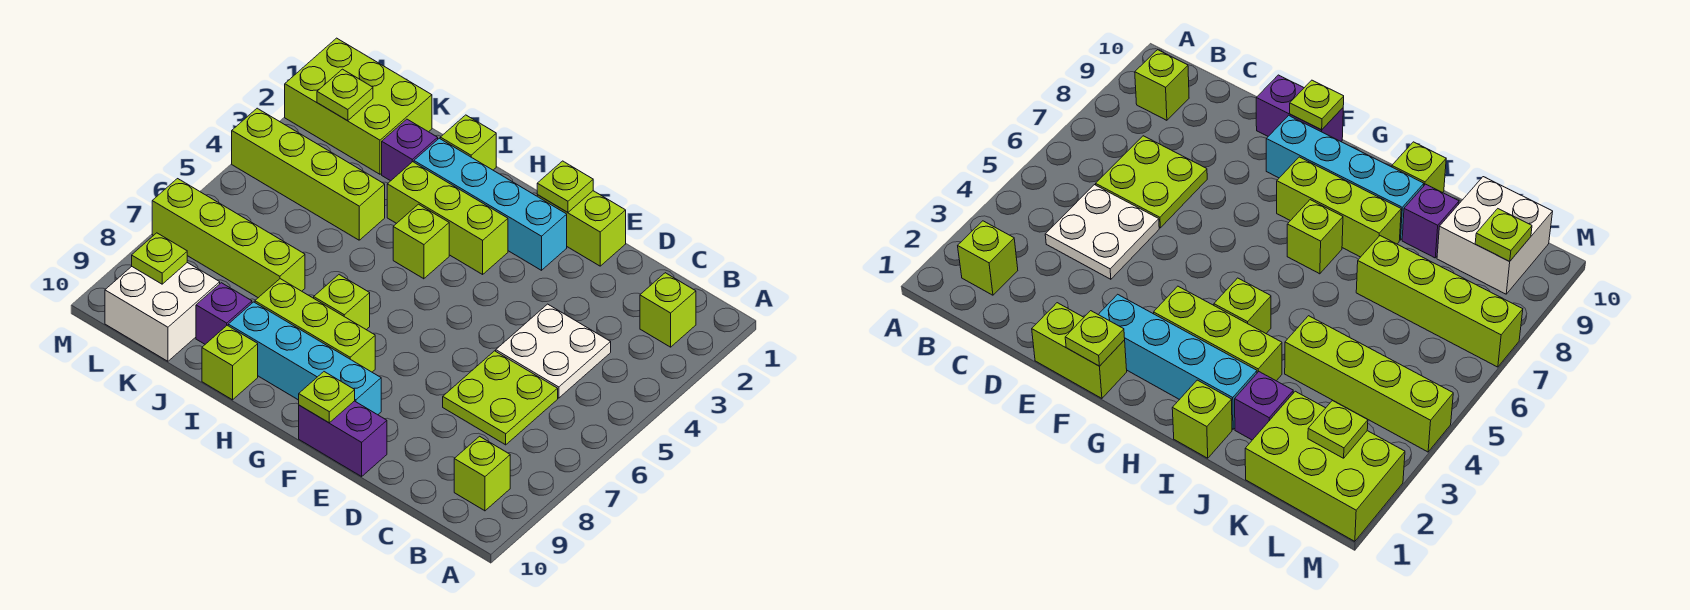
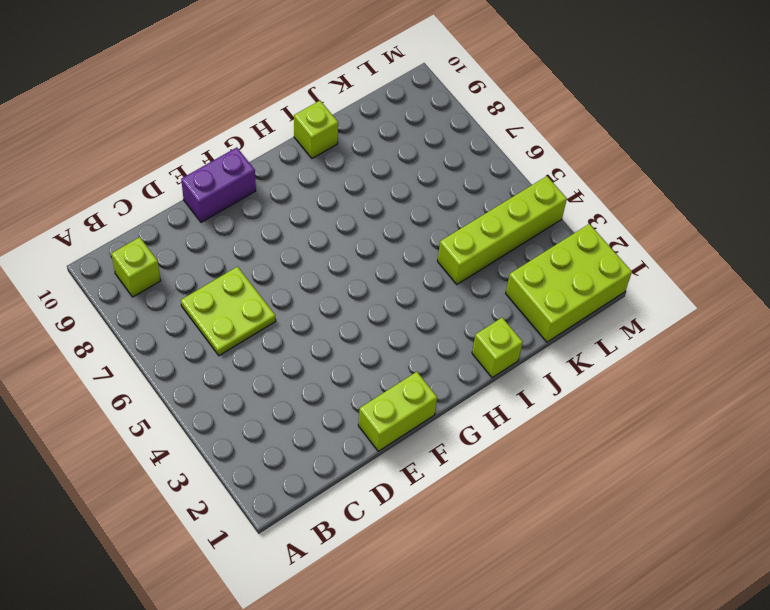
none -> lime brick B2 level 1
none -> white plate C4:D5 level 1
none -> cyan brick F2:I2 level 1

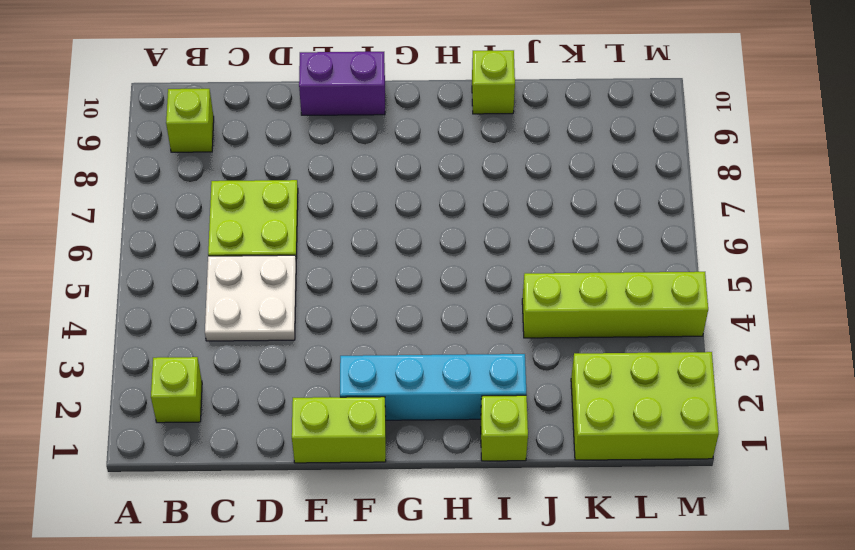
none -> cyan brick F9:I9 level 1
none -> lime brick G3:I3 level 1
none -> lime brick G8:I8 level 1

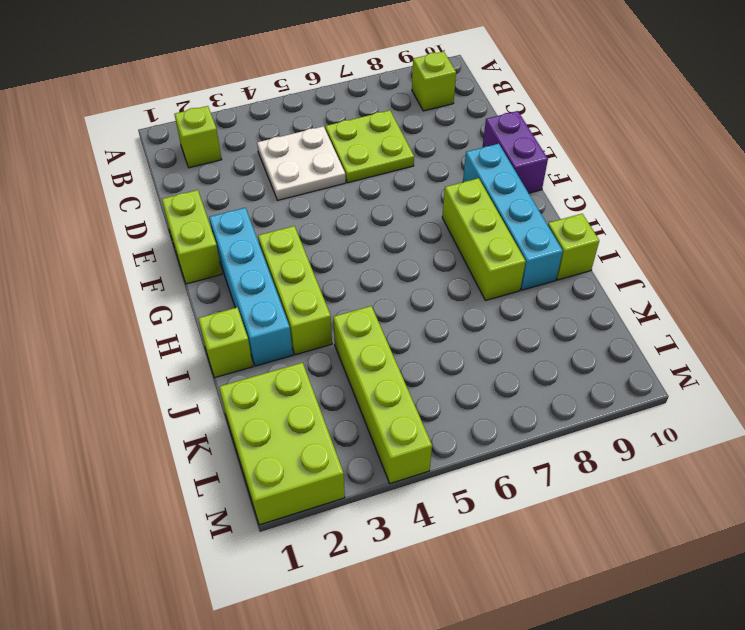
none -> lime brick H4 level 1
none -> lime brick H7 level 1
none -> purple brick J2 level 1

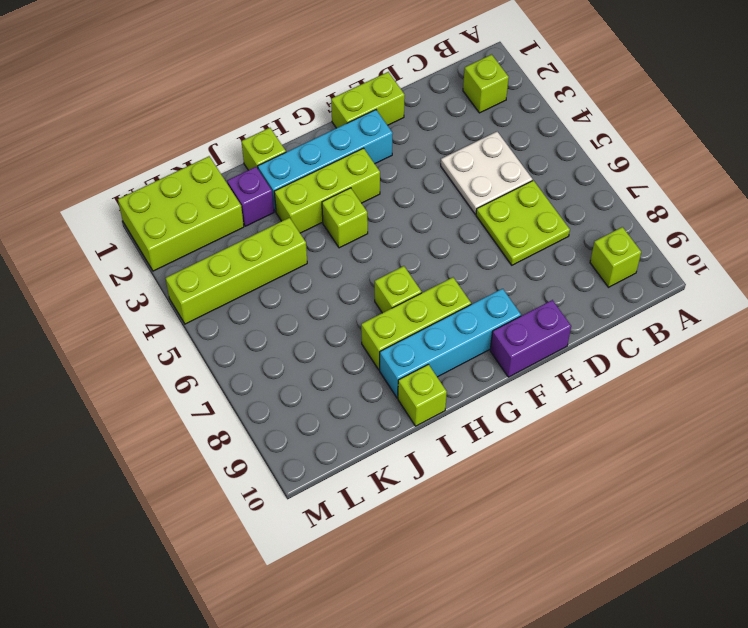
none -> lime brick J7:M7 level 1
none -> purple brick J9 level 1
none -> white brick K9:L10 level 1

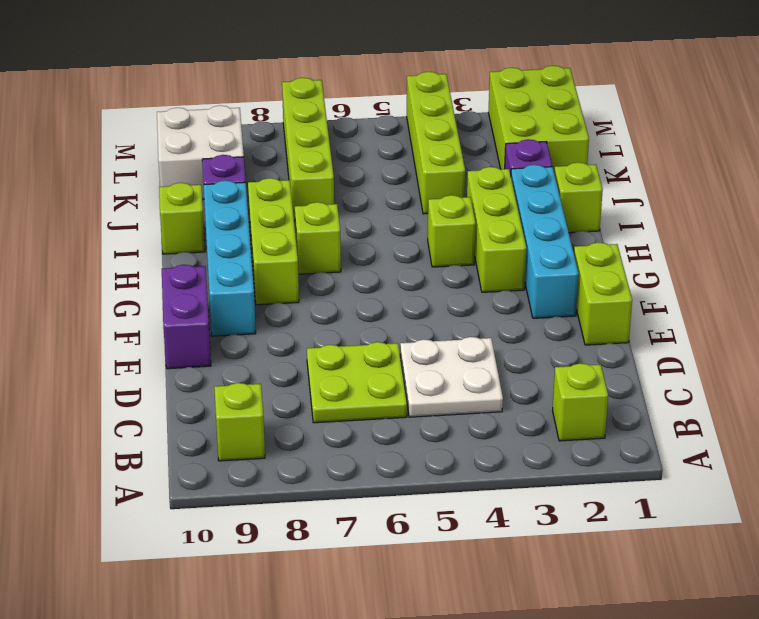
none -> lime plate F1 level 2
none -> lime plate F10 level 2
none -> lime plate L2 level 2

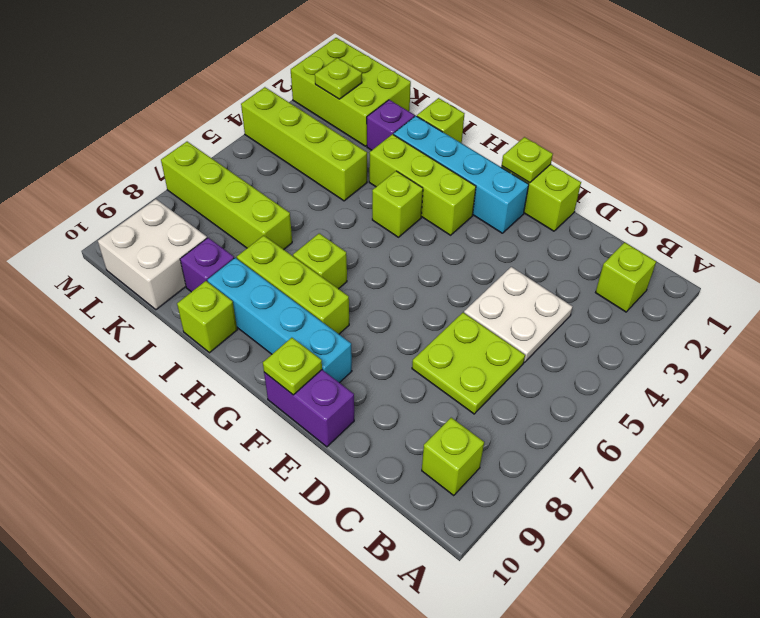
none -> lime plate L9 level 2

